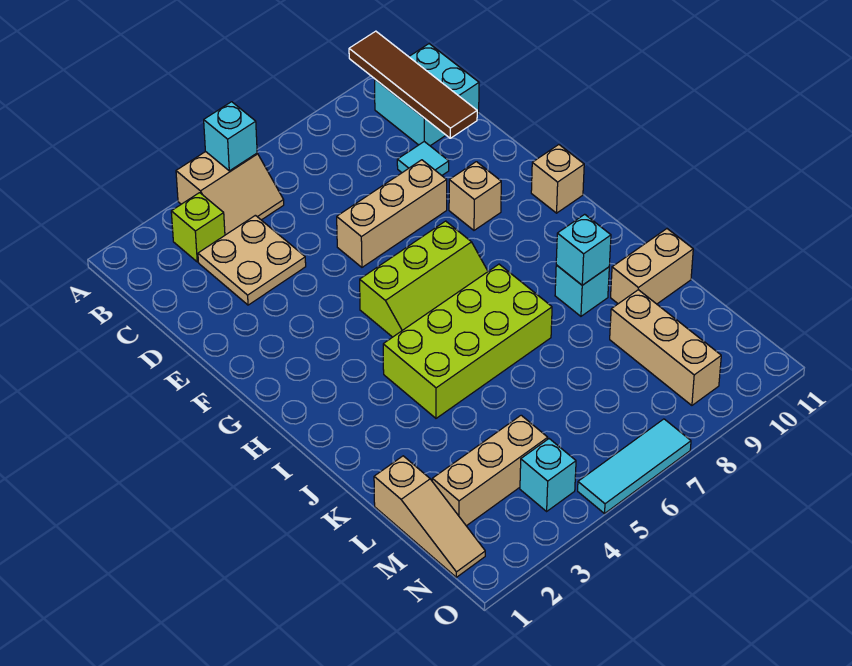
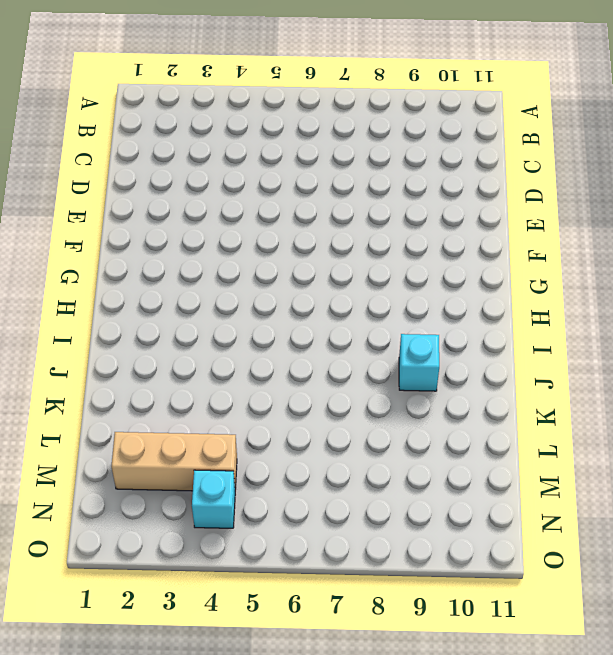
none -> tan slope A4:B5 level 1 top A
none -> lime brick B3 level 1
none -> cyan brick B10:C11 level 1

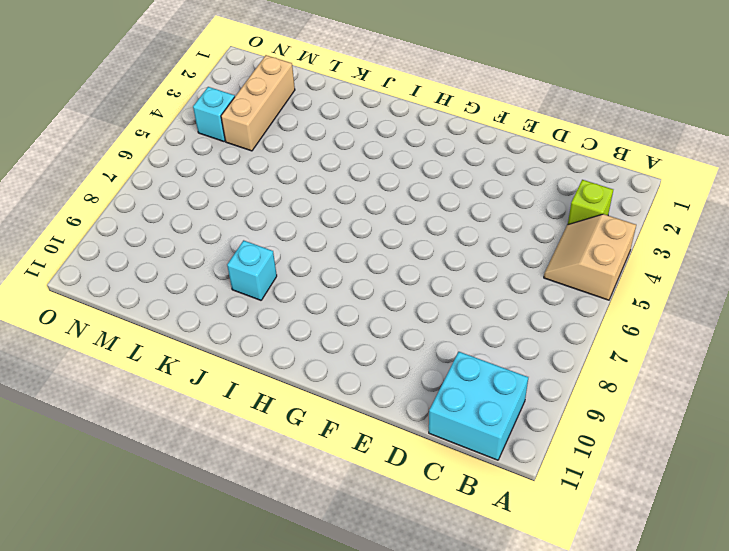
none -> tan plate C3:D4 level 1
none -> cyan tile D9 level 1
none -> tan brick E6:E8 level 1

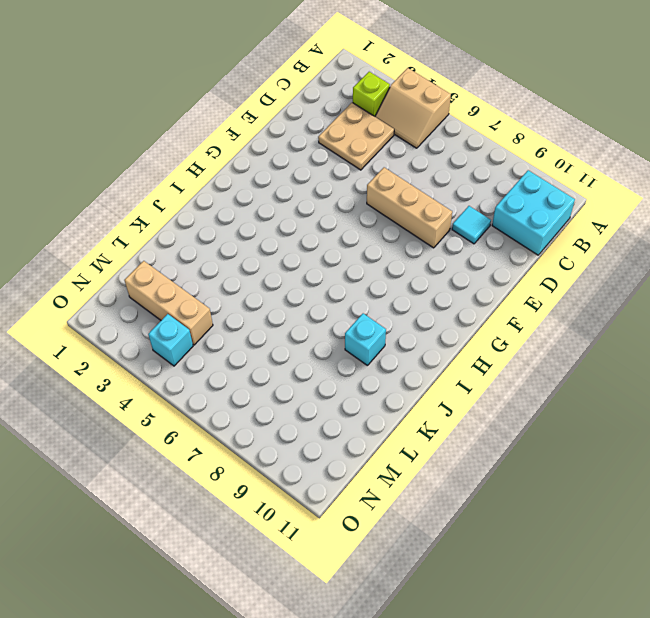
none -> tan brick F9 level 1
none -> lime slope G5:H7 level 1 top G
none -> tan brick G11 level 1

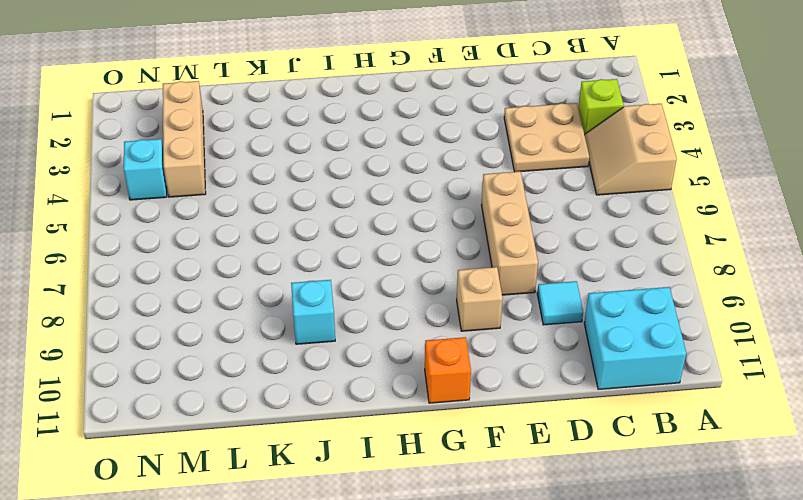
orange brick G11 level 1 -> tan brick G11 level 1
none -> lime slope G5:H7 level 1 top G
none -> lime brick I4:J7 level 1
none -> tan brick K10:K11 level 1

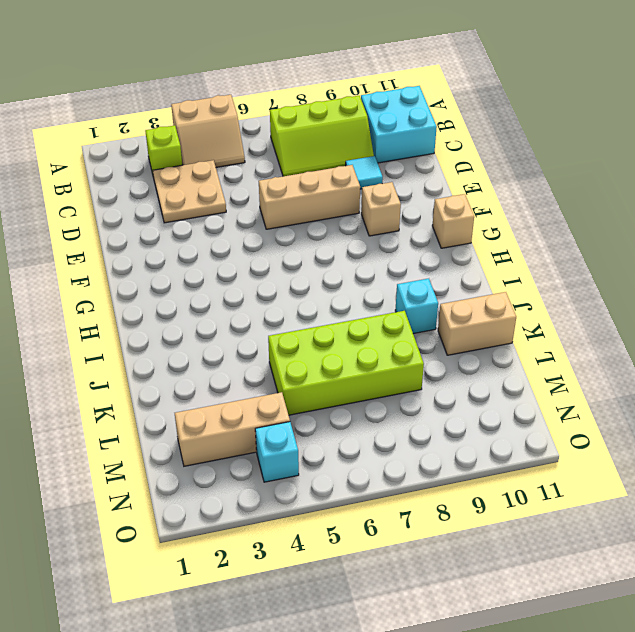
lime slope B7:C9 level 1 top B -> lime slope G5:H7 level 1 top G
lime brick K5:L8 level 1 -> lime brick I4:J7 level 1
none -> tan slope L1:N1 level 1 top L
none -> tan brick L9:N9 level 1
none -> cyan tile O5:O7 level 1

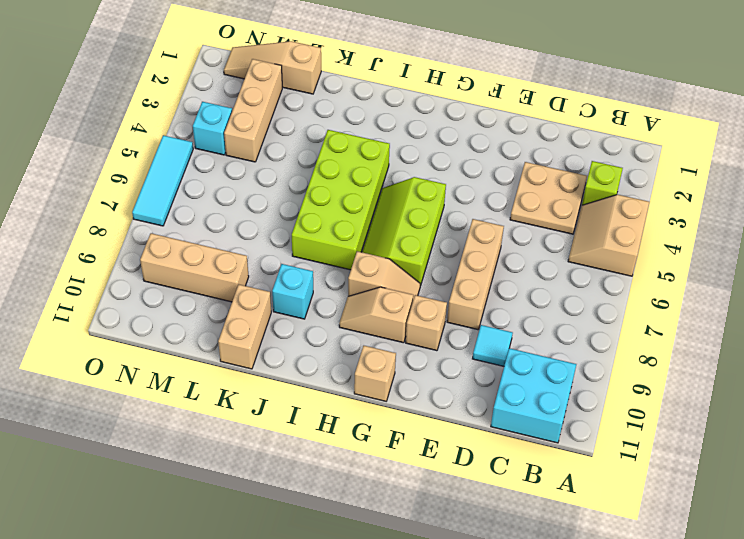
tan slope G8:H8 level 1 top H -> none
tan slope G9:H9 level 1 top G -> none
none -> cyan brick A5 level 2
none -> brown tile A10:D10 level 2
none -> cyan brick J9 level 2

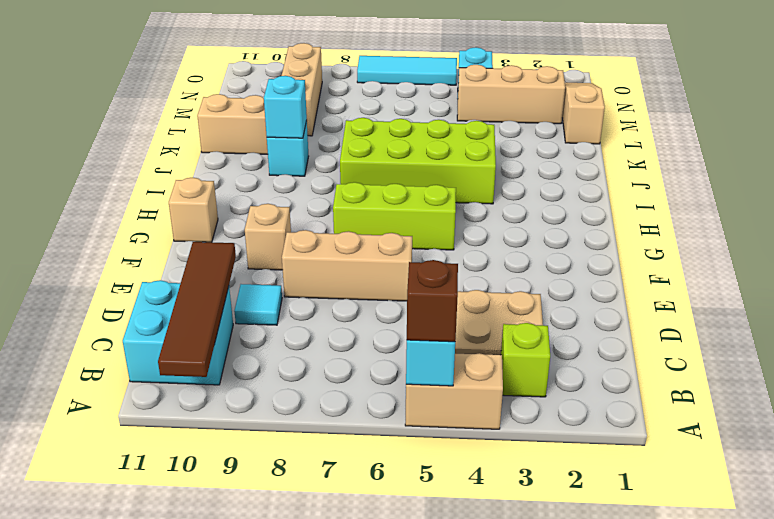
brown brick A5 level 3 -> none

